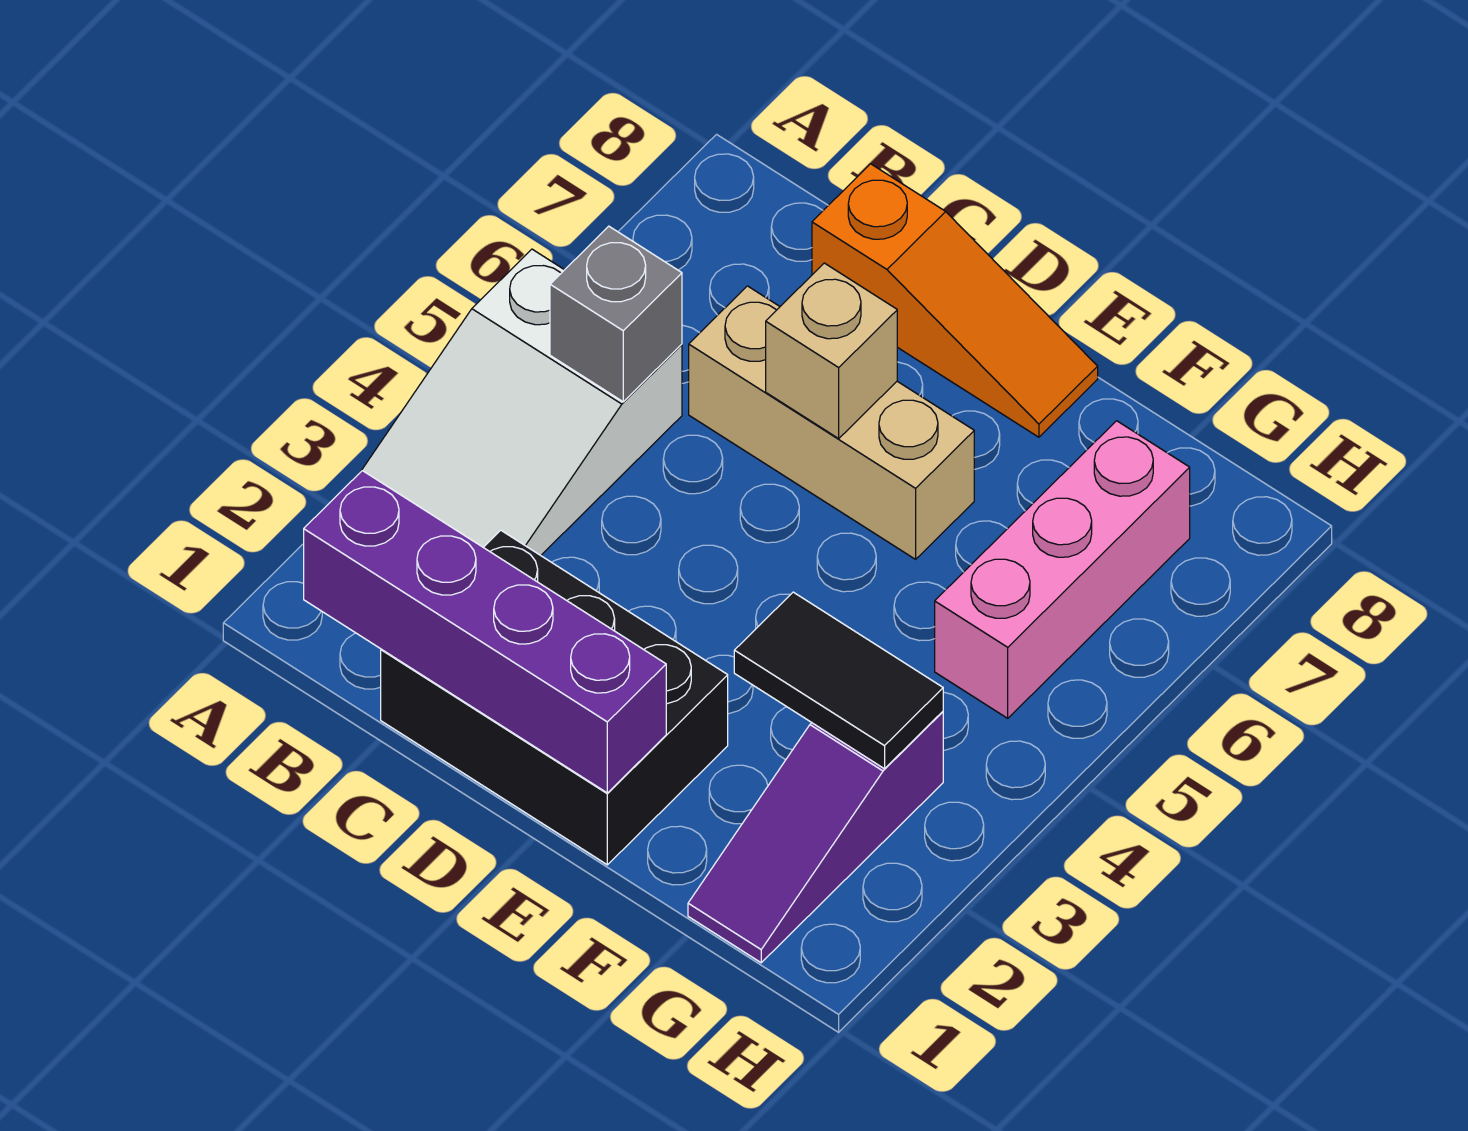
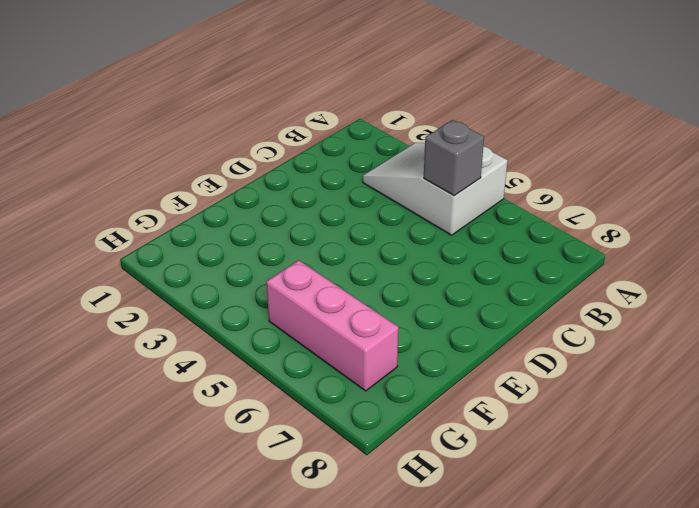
none -> black brick C1:E2 level 1
none -> tan brick C6:E6 level 1

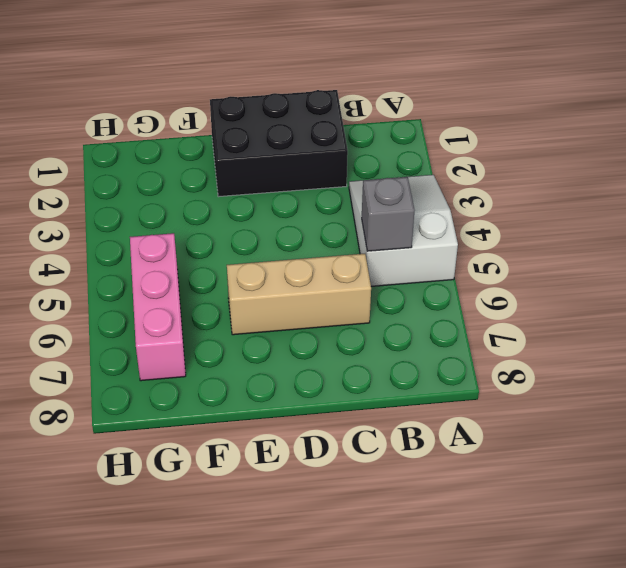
none -> orange slope C8:E8 level 1 top C
none -> purple slope G1:G3 level 1 top 3

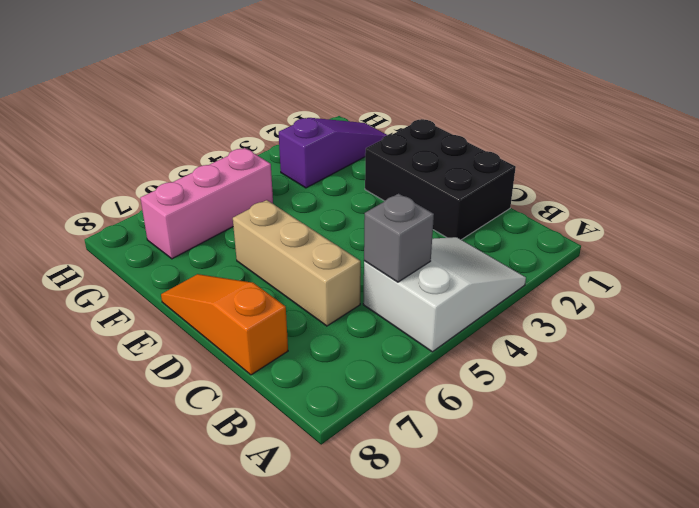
none -> purple brick B1:E1 level 2
none -> tan brick D6 level 2

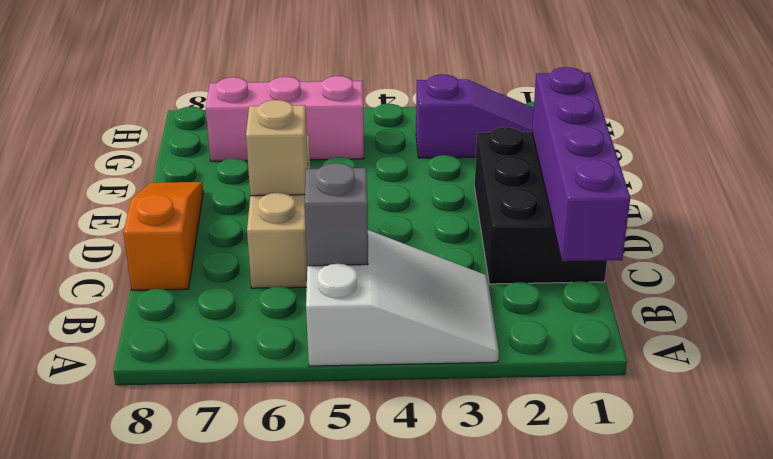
none -> black tile F3:G3 level 2

